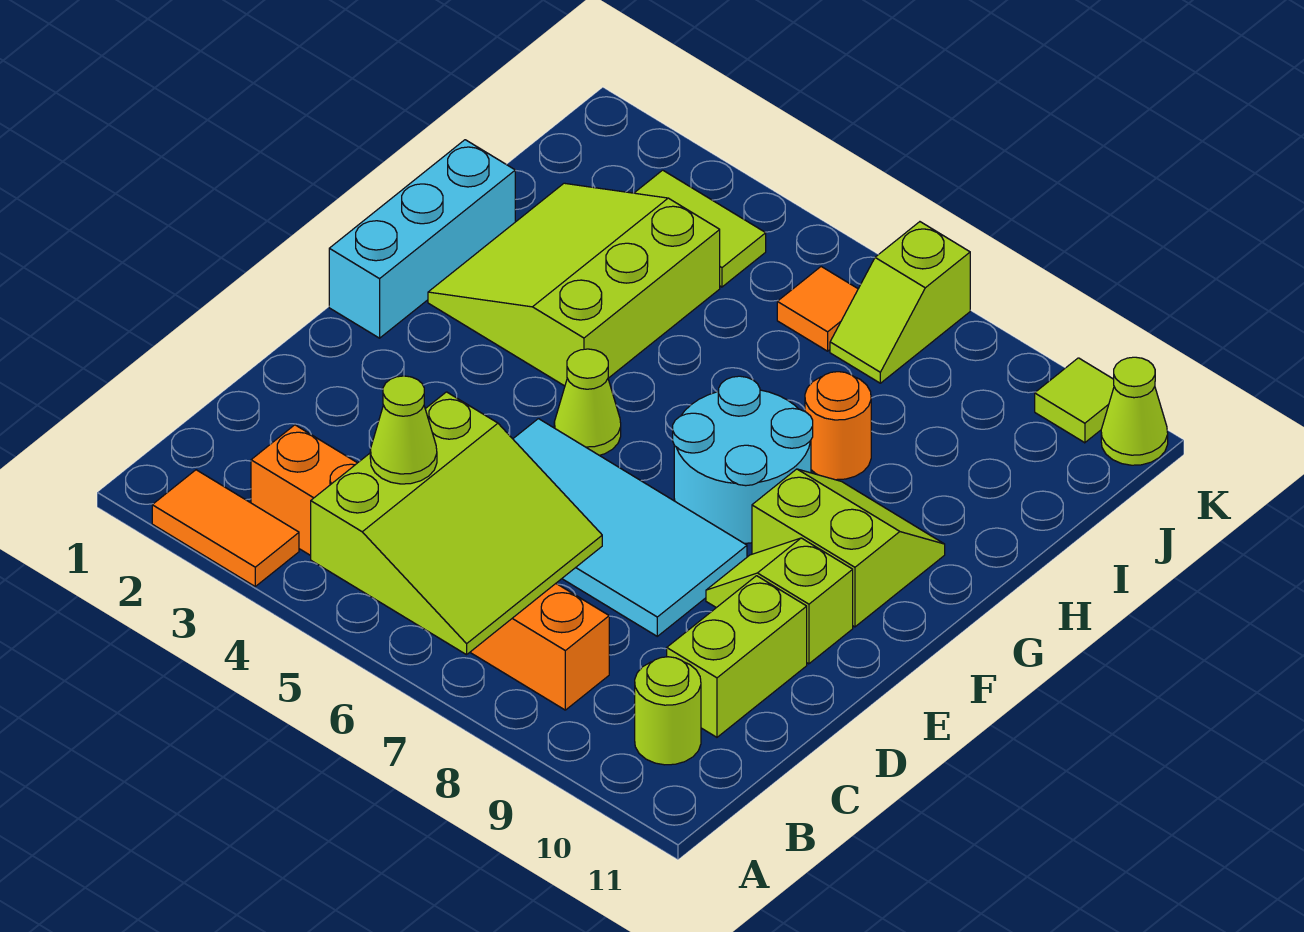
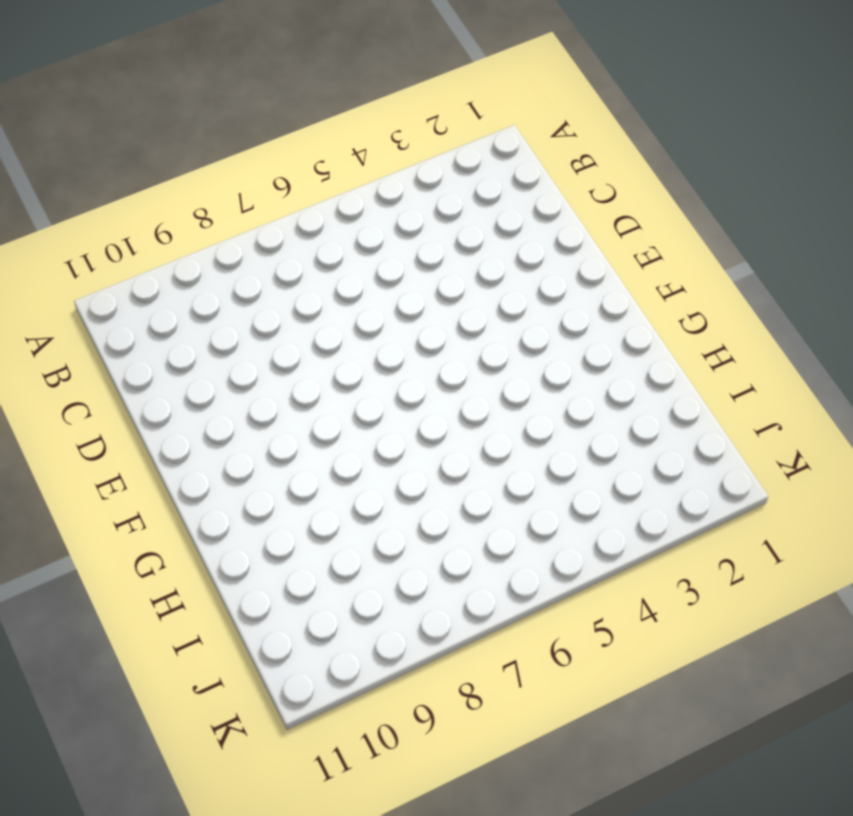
none -> orange tile A2:A3 level 1
none -> orange brick B3:B8 level 1
none -> lime round brick B10 level 1

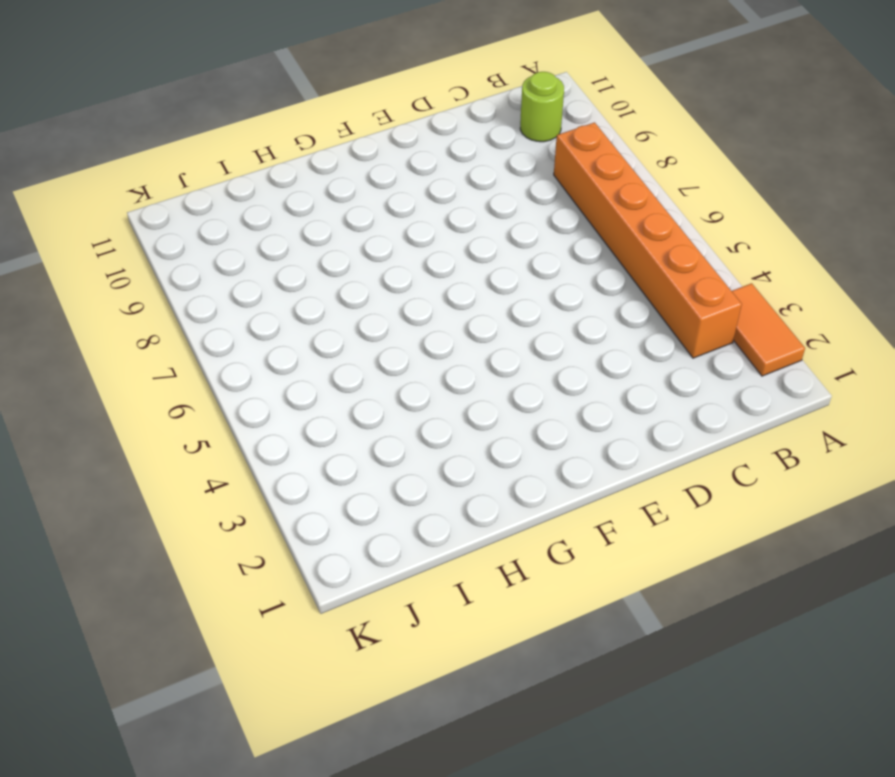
none -> lime brick C10:D10 level 1
none -> cyan tile D5:E8 level 1
none -> lime slope E9:E10 level 1 top 10

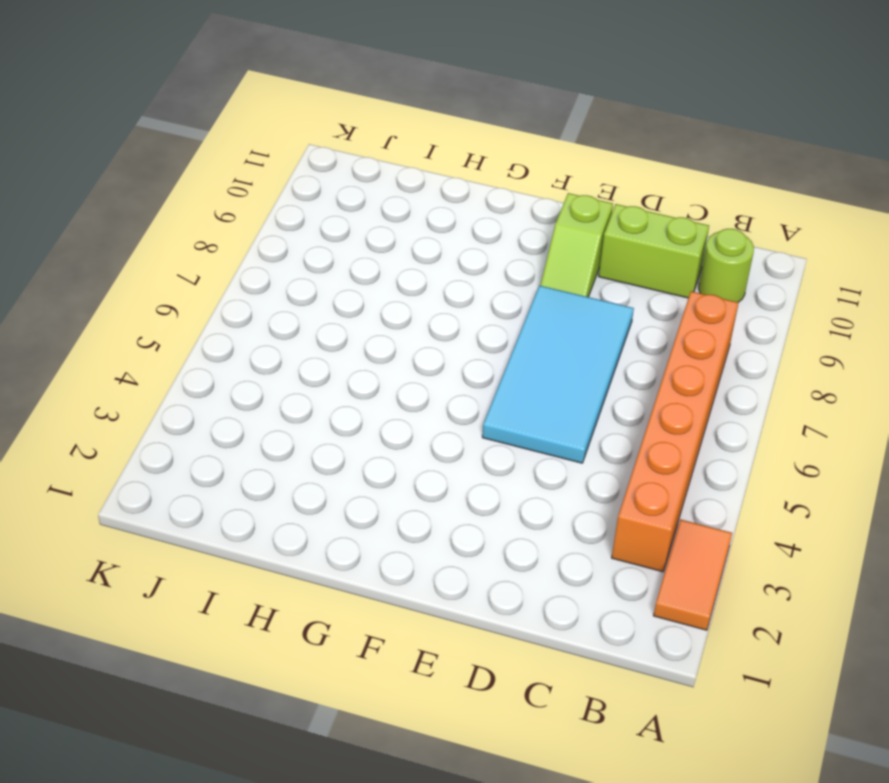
none -> cyan brick F1:H1 level 1
none -> lime cone F5 level 1
none -> cyan round brick F7:G8 level 1

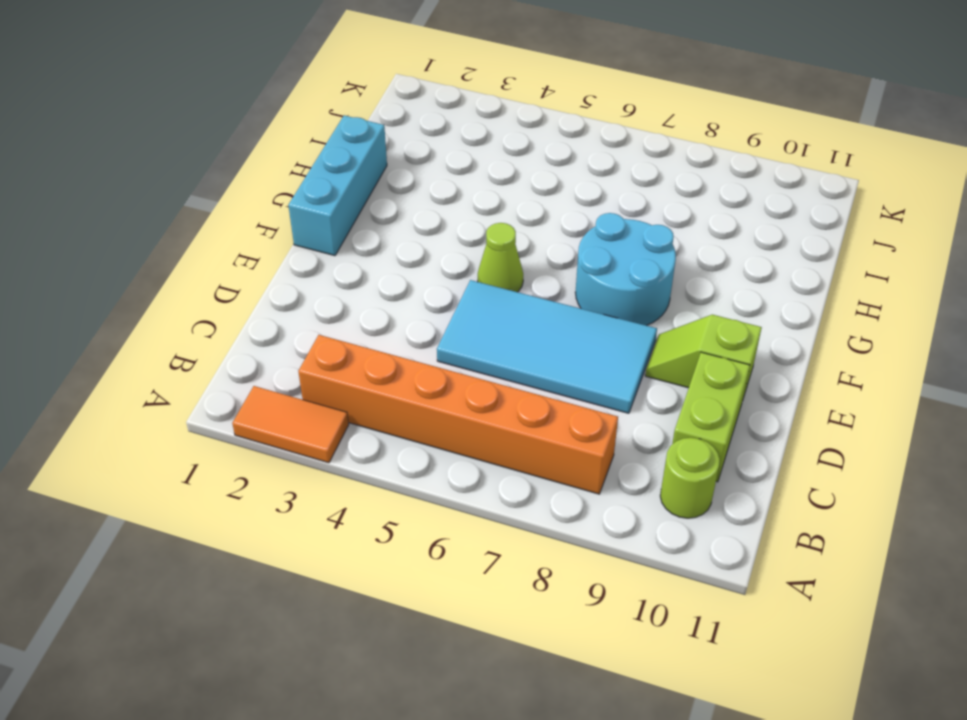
none -> lime slope F9:G10 level 1 top F
none -> lime slope G2:I4 level 1 top 4
none -> orange round brick H8 level 1

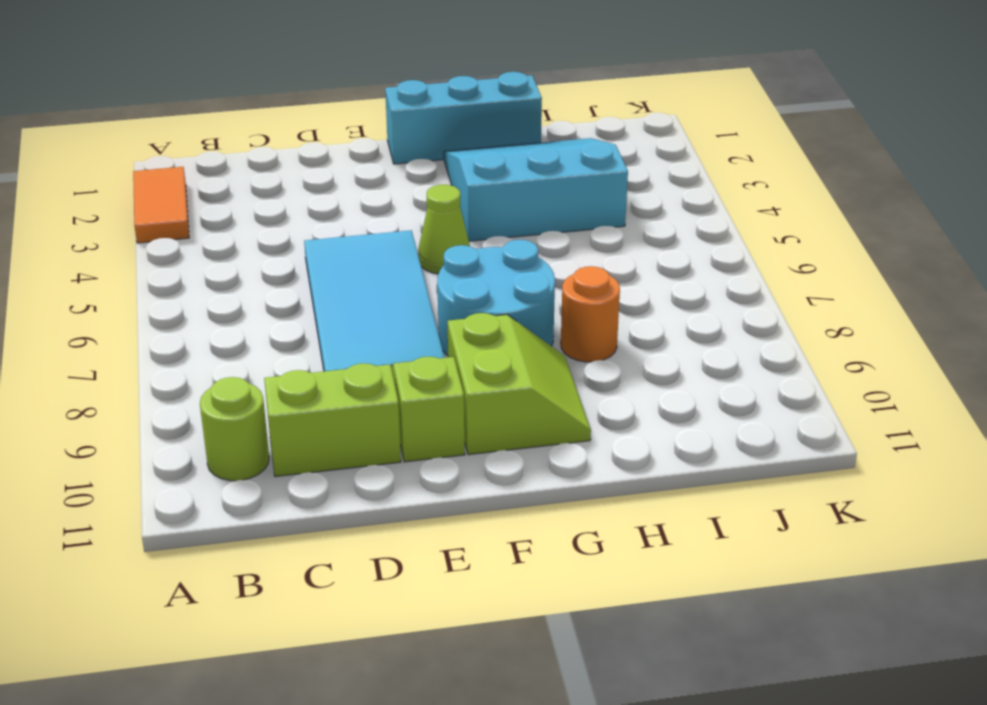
cyan slope G2:I4 level 1 top 4 -> lime slope G2:I4 level 1 top 4
none -> orange brick B3:B8 level 1
none -> lime tile J3:J4 level 1
none -> orange tile J6 level 1

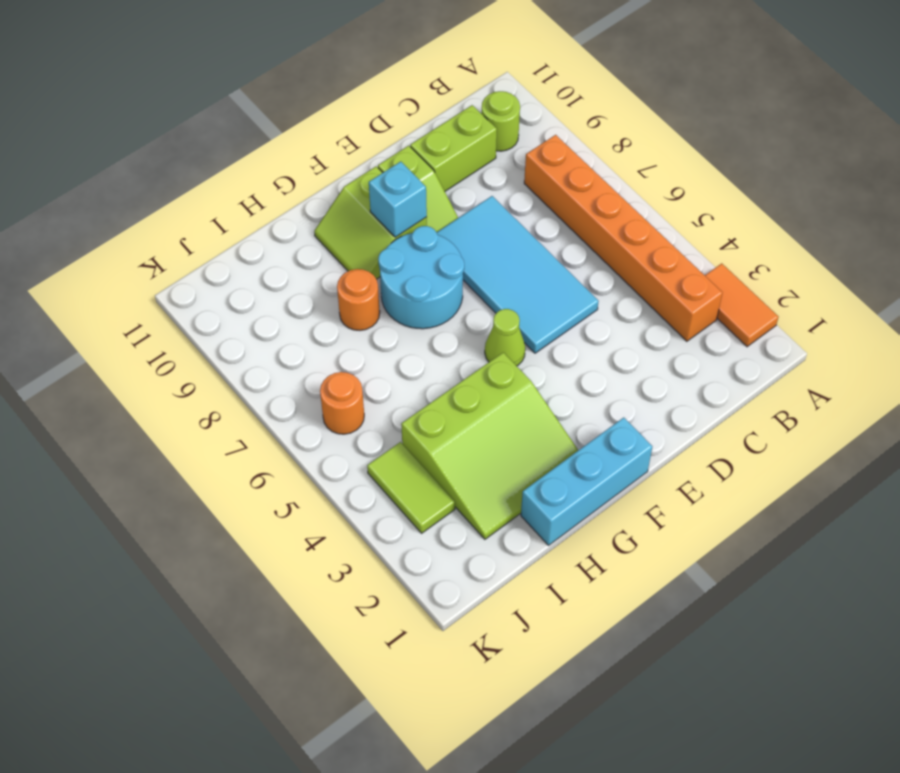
cyan brick F9 level 2 -> none
orange round brick J6 level 1 -> orange tile J6 level 1
none -> lime slope J7:K7 level 1 top K
none -> lime tile K10 level 1
none -> lime cone K11 level 1

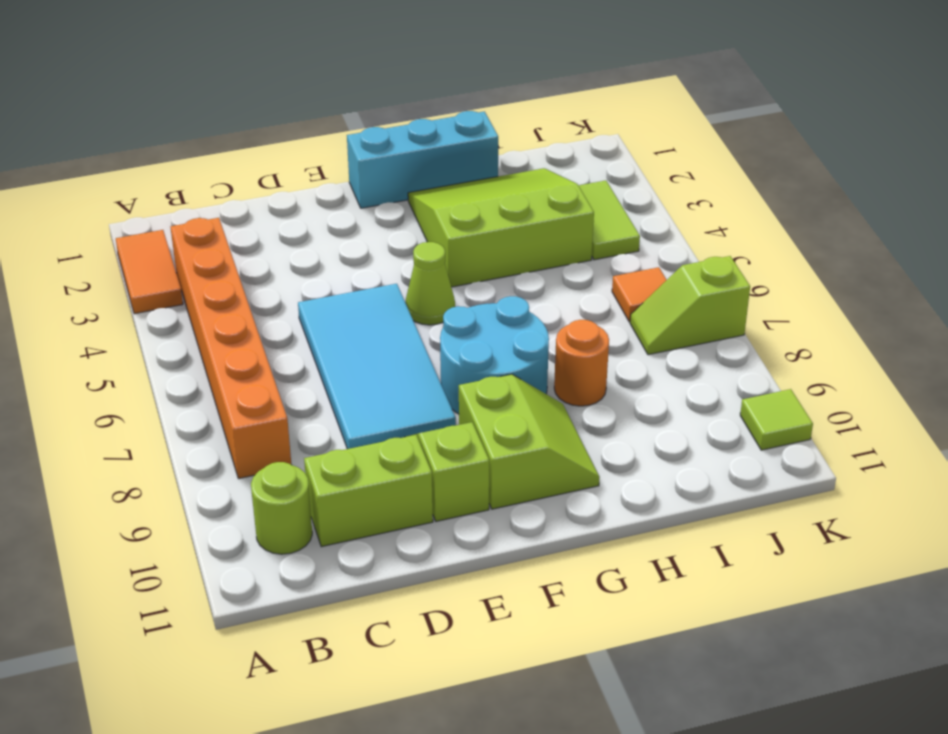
none -> lime cone K11 level 1
none -> lime slope A5:C7 level 2 top 5
none -> lime cone B5 level 3

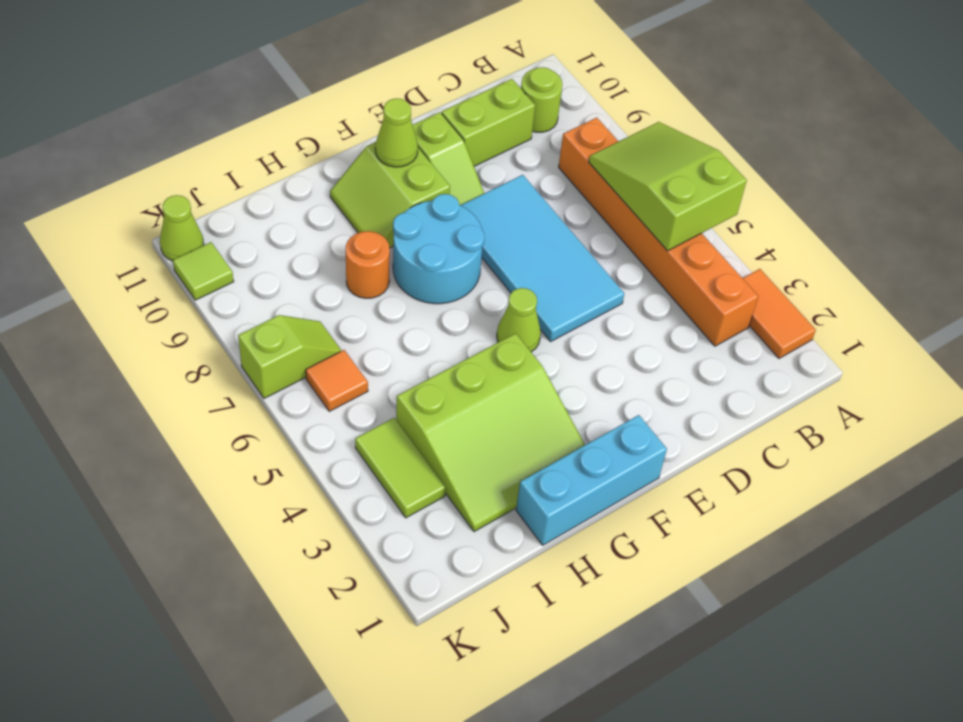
lime slope A5:B7 level 2 top 5 -> lime slope A5:C7 level 2 top 5
lime cone F10 level 2 -> lime cone B5 level 3

